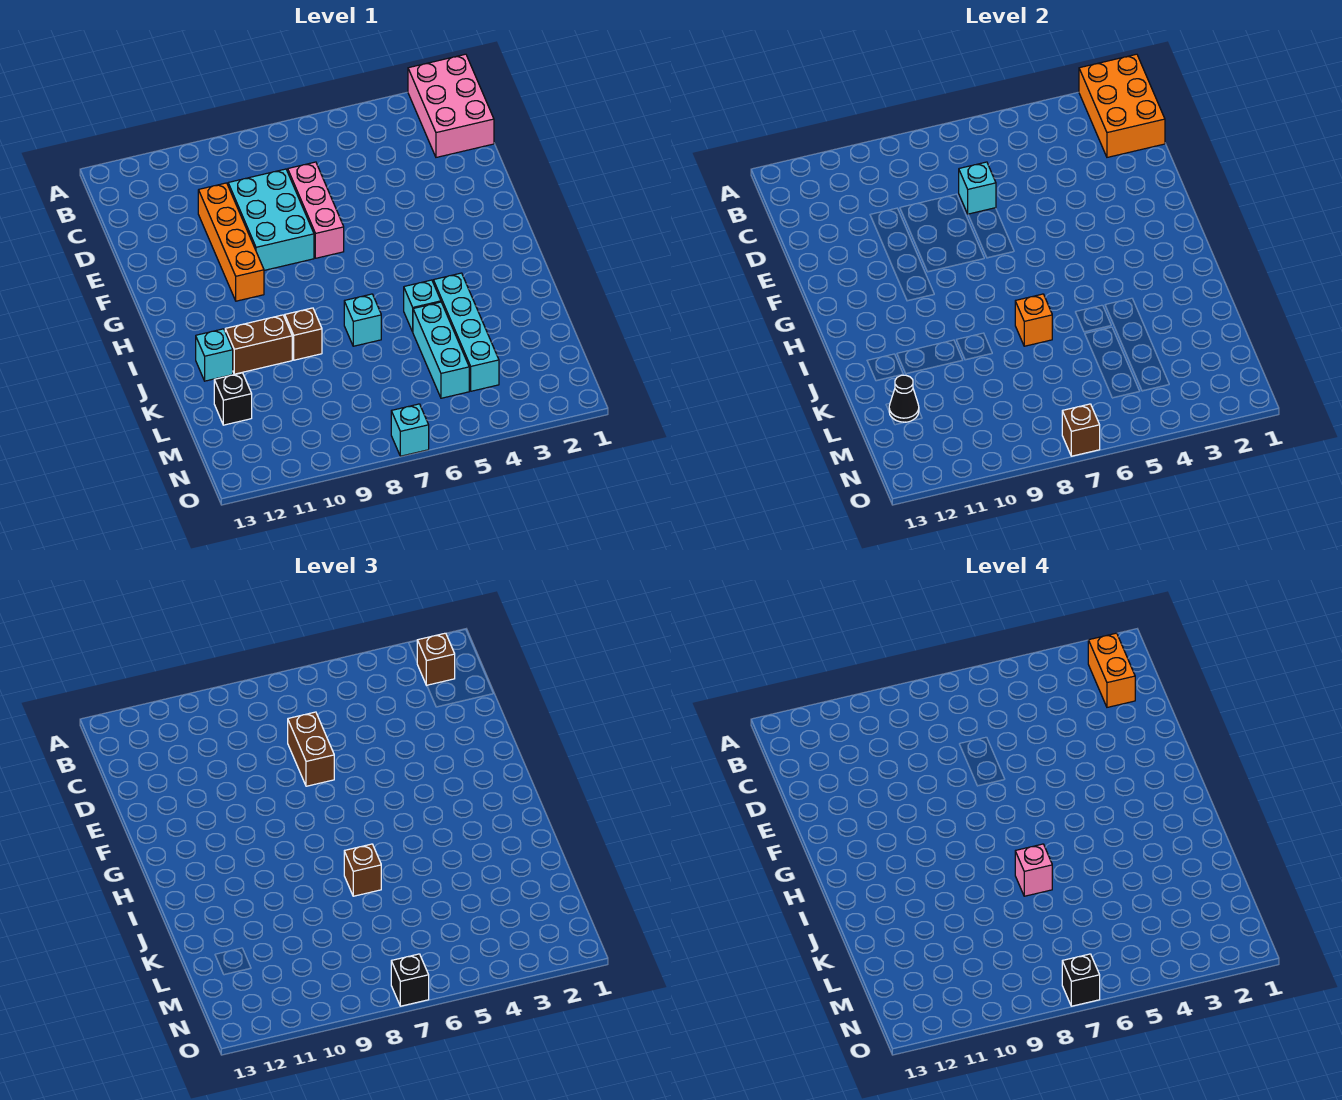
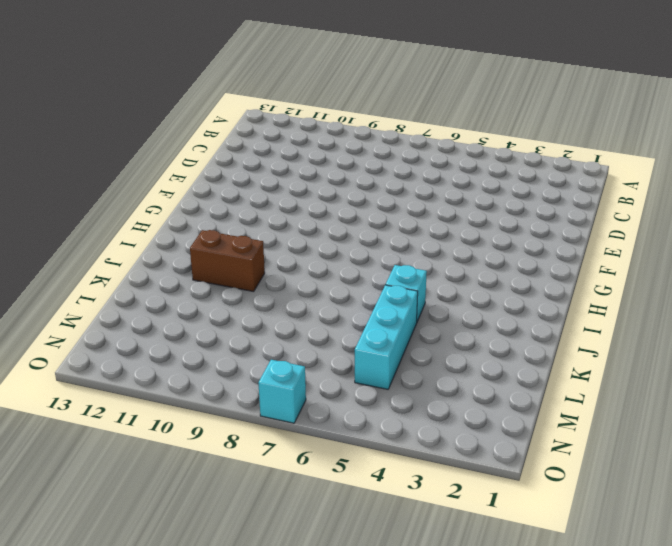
none -> pink brick A1:C2 level 1
none -> pink brick D7:F7 level 1
none -> cyan brick D8:F9 level 1

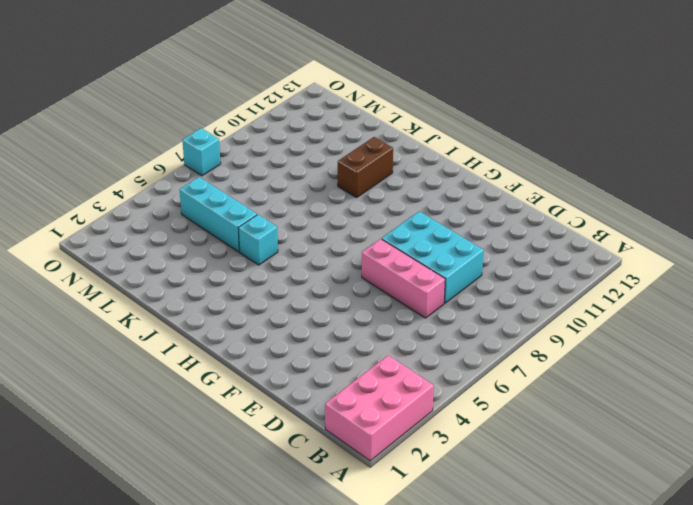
pink brick A1:B3 level 1 -> pink brick A1:C2 level 1
none -> orange brick D10:G10 level 1
none -> cyan brick J4:M4 level 1
none -> cyan brick J7 level 1

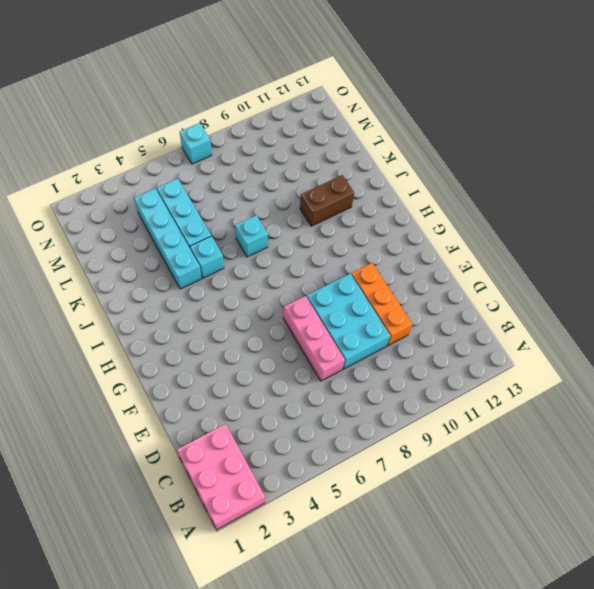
orange brick D10:F10 level 1 -> orange brick D10:G10 level 1
none -> brown brick J9 level 1
none -> cyan brick J12 level 1
none -> black brick L12 level 1

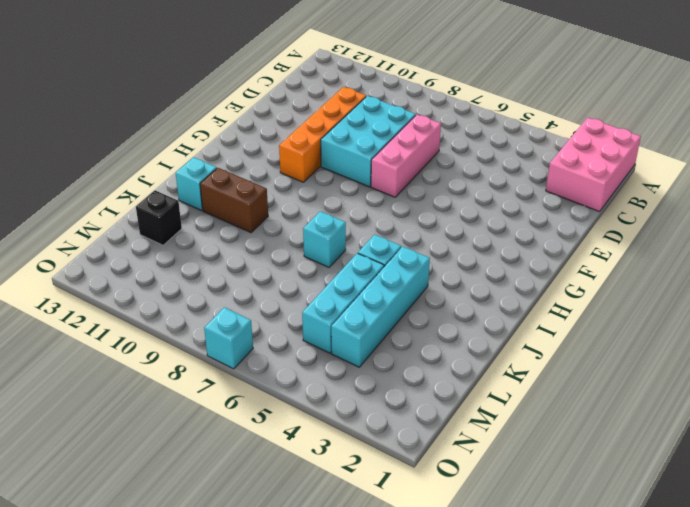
none -> brown brick J9 level 1
none -> orange brick A1:C2 level 2
none -> cyan brick D7 level 2

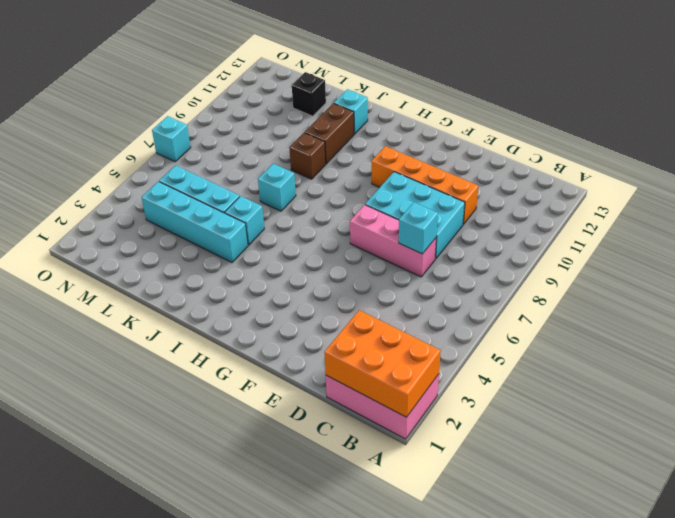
none -> orange brick J7 level 2
none -> black cone L12 level 2
none -> brown brick O7 level 2

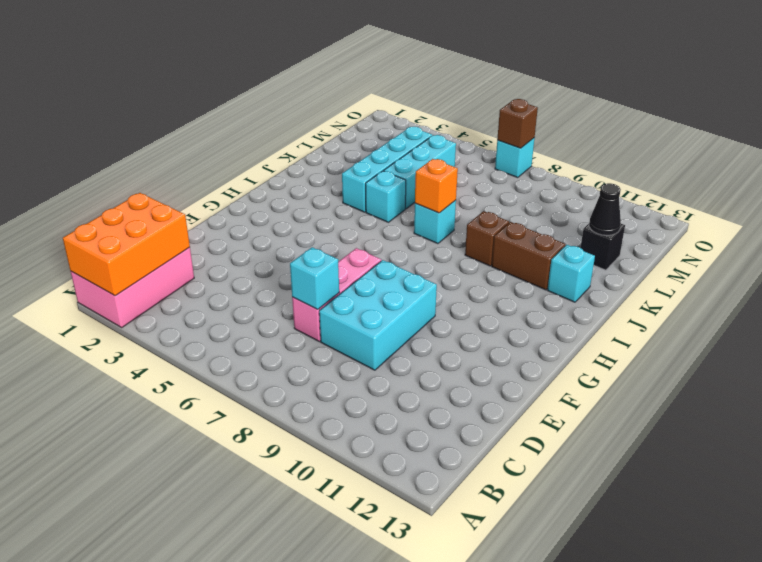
none -> orange brick D10:G10 level 1
none -> brown brick B2 level 3
none -> brown brick D7:E7 level 3

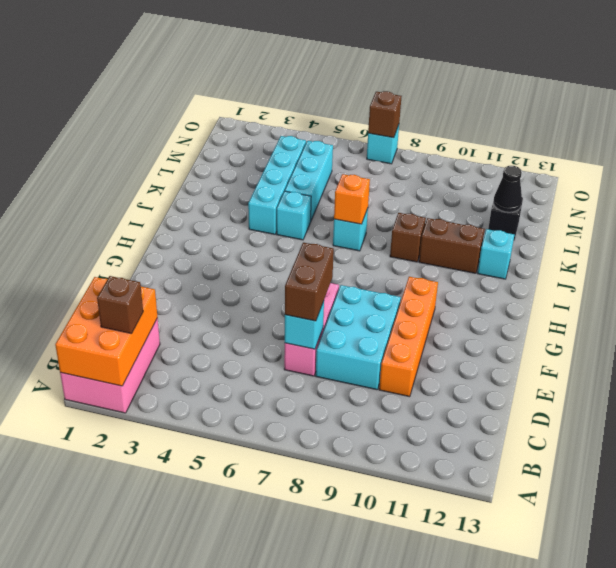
none -> brown brick J7 level 3
none -> black brick O7 level 3
none -> orange brick B2:C2 level 4

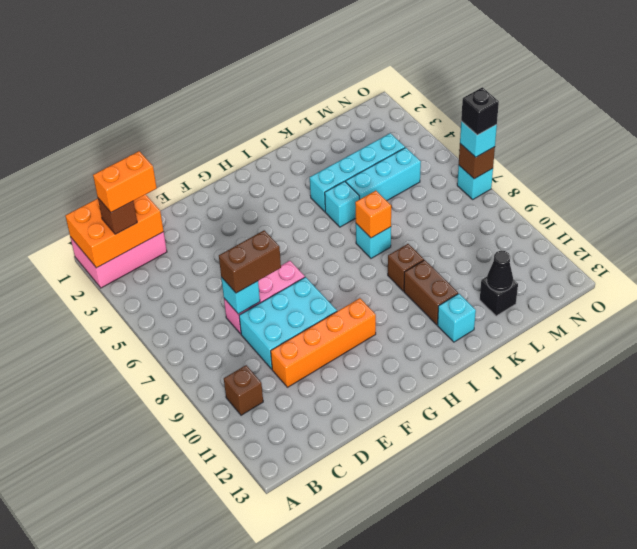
brown brick B10 level 1 -> brown brick J7 level 3
cyan brick O7 level 3 -> black brick O7 level 3
none -> pink brick J7 level 4

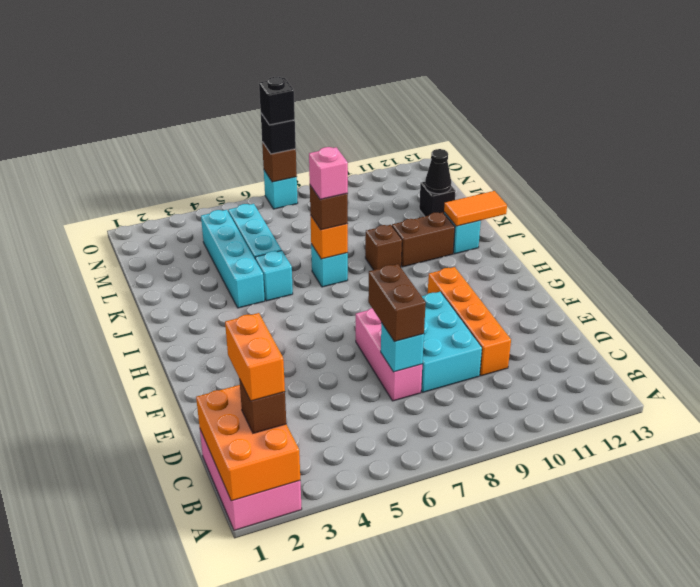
orange tile J12:J13 level 2 -> none

